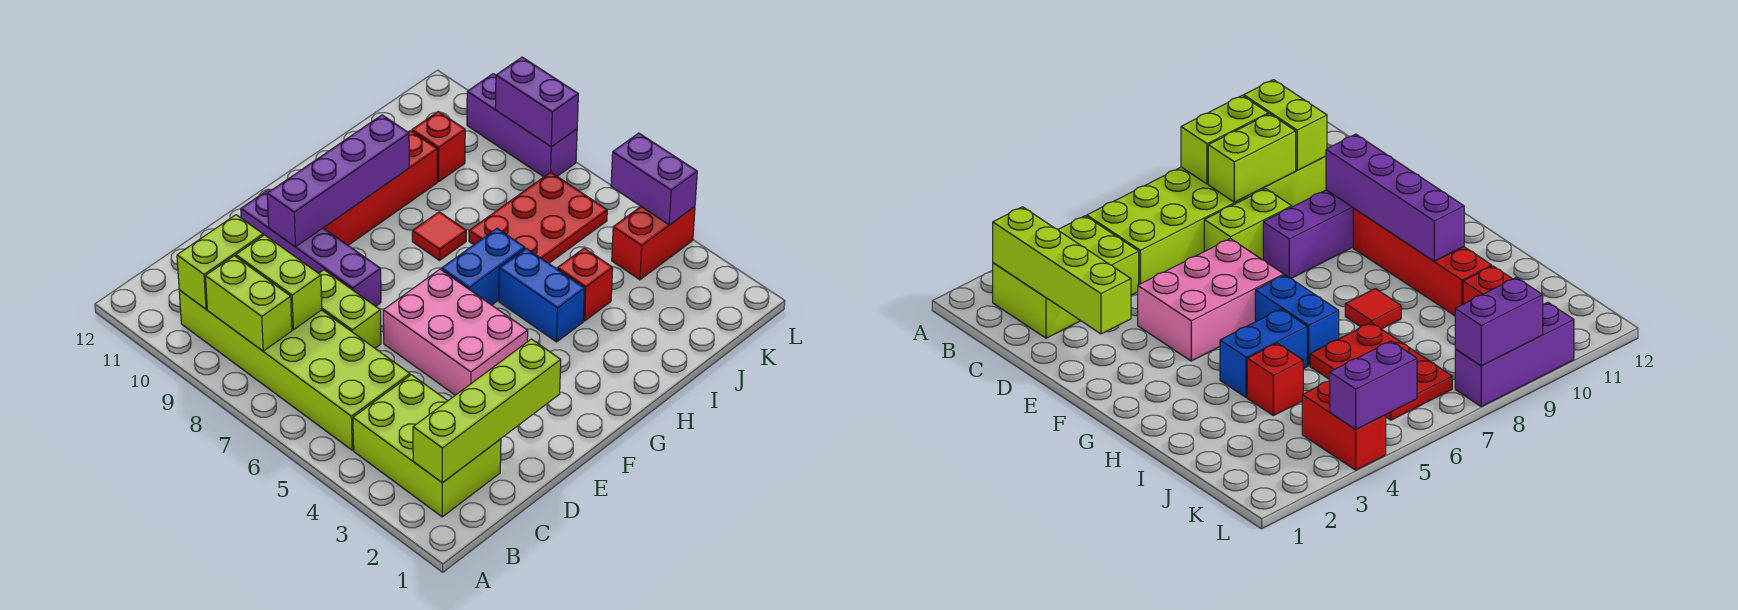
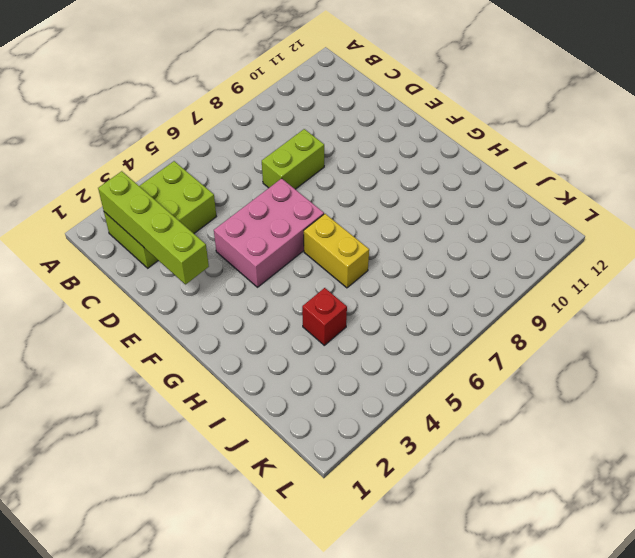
yellow brick G6:H6 level 1 -> blue brick G6:H6 level 1
none -> lime brick B5:C10 level 1
none -> purple brick E8:E11 level 1
none -> red brick F10:I10 level 1

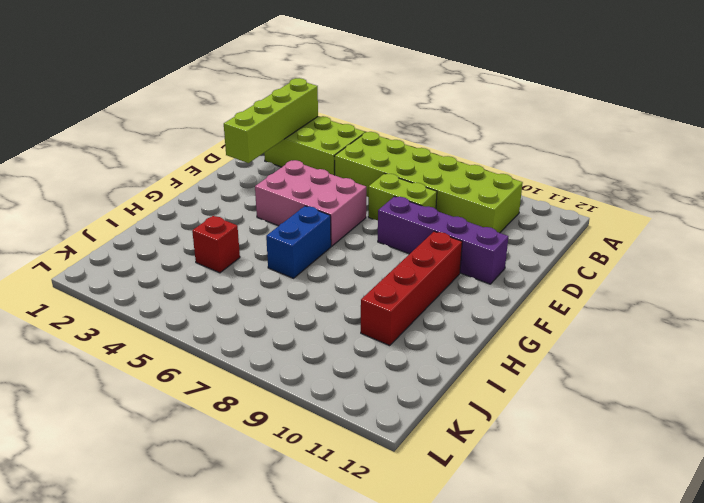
none -> blue brick H4:H5 level 1
none -> red tile H8 level 1
none -> red plate I6:K7 level 1

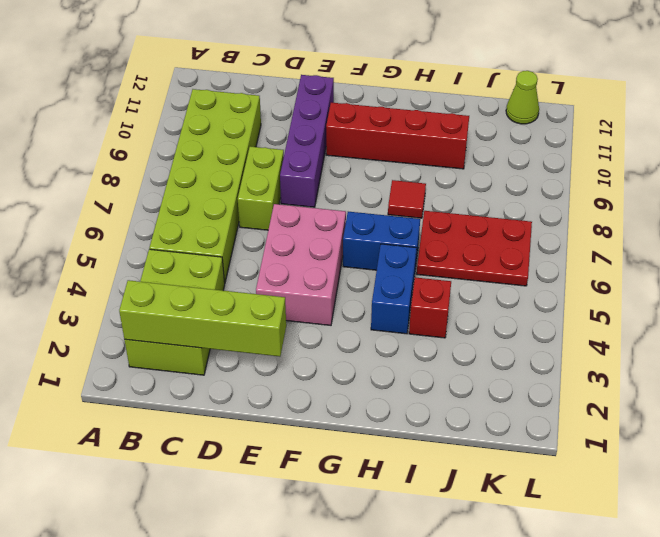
lime cone K12 level 1 -> none
none -> red brick J10 level 1
none -> red brick K4:L4 level 1
none -> purple brick L8:L10 level 1

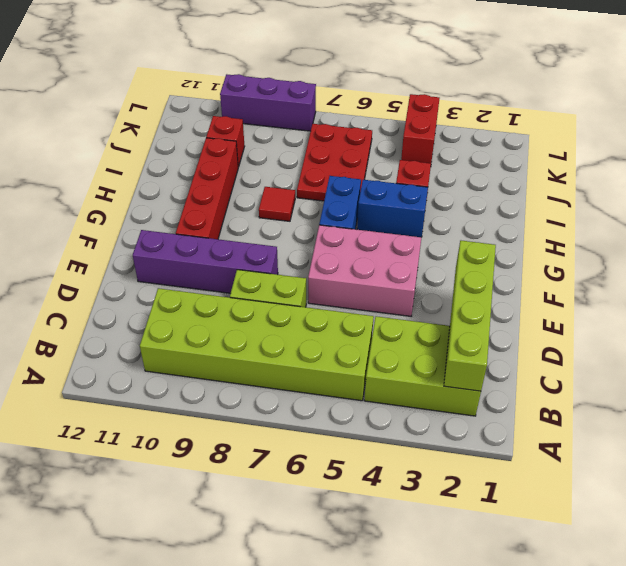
none -> lime brick B8:B9 level 2
none -> lime brick B10:C10 level 2
none -> lime brick C8:C9 level 2

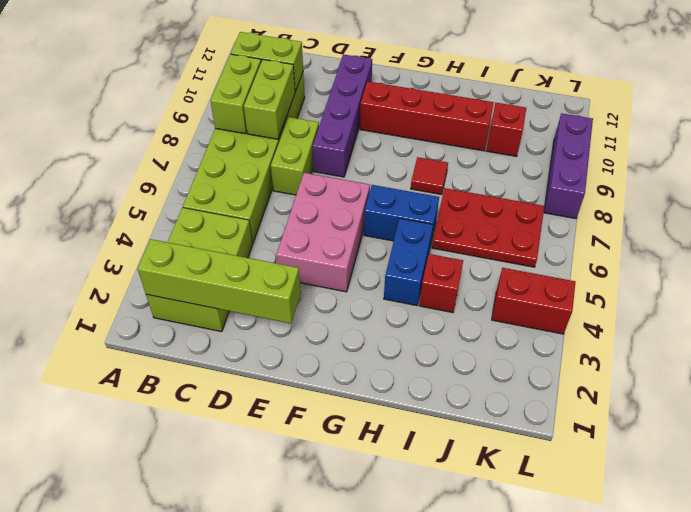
none -> purple brick E10:H10 level 2
none -> purple brick L4:L5 level 2
none -> purple brick L8:L9 level 2

